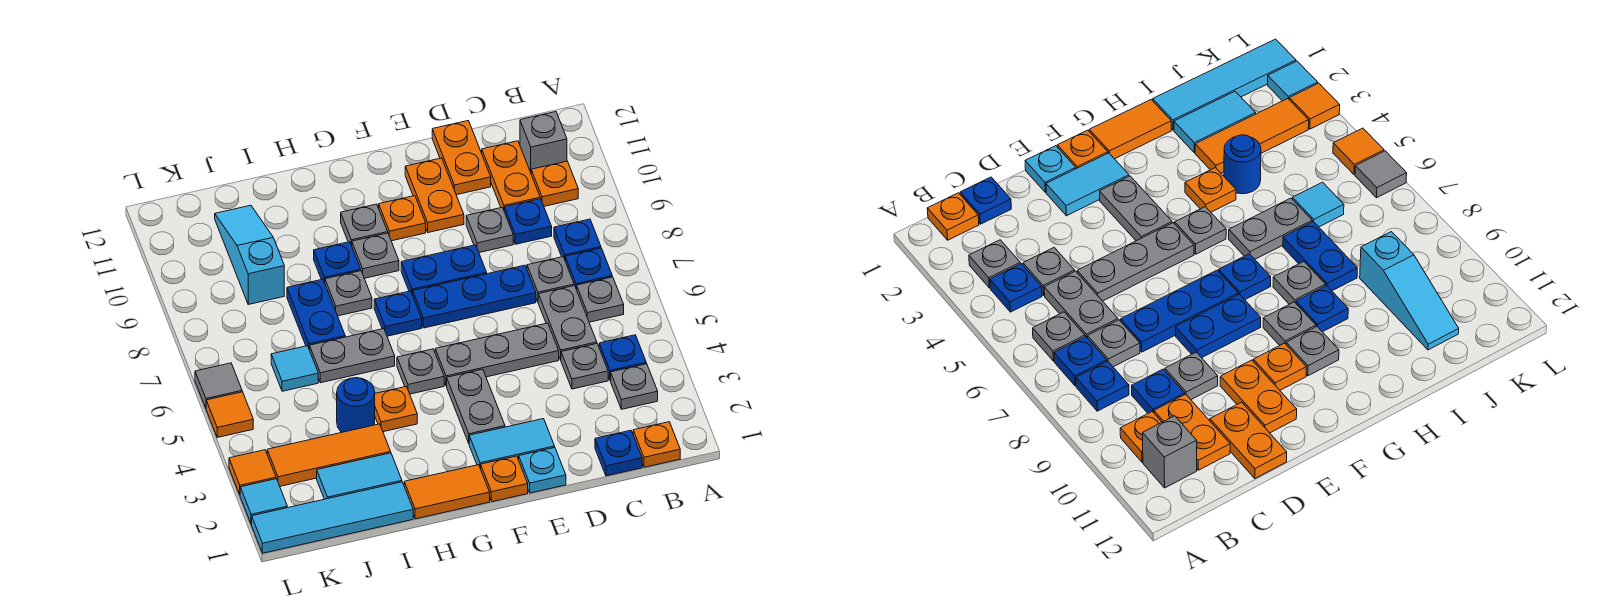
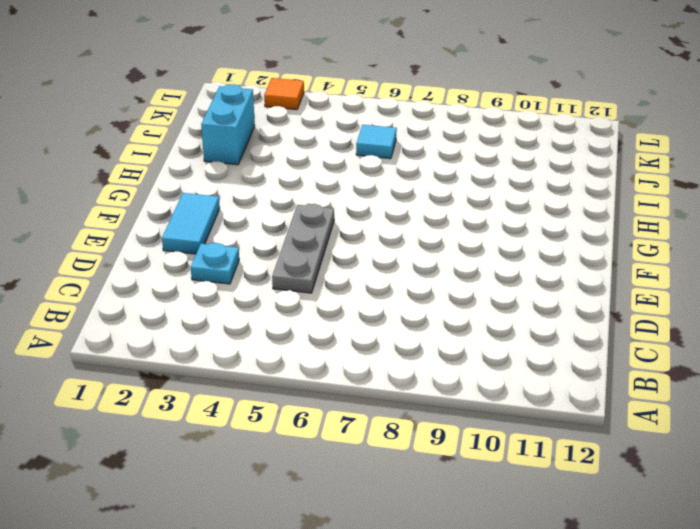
cyan plate D3 level 1 -> cyan plate E1 level 1
cyan brick I2:J2 level 1 -> cyan tile I2:J2 level 1
none -> orange plate B1 level 1
none -> grey plate B3 level 1
none -> blue plate B4 level 1
none -> grey plate B6 level 1

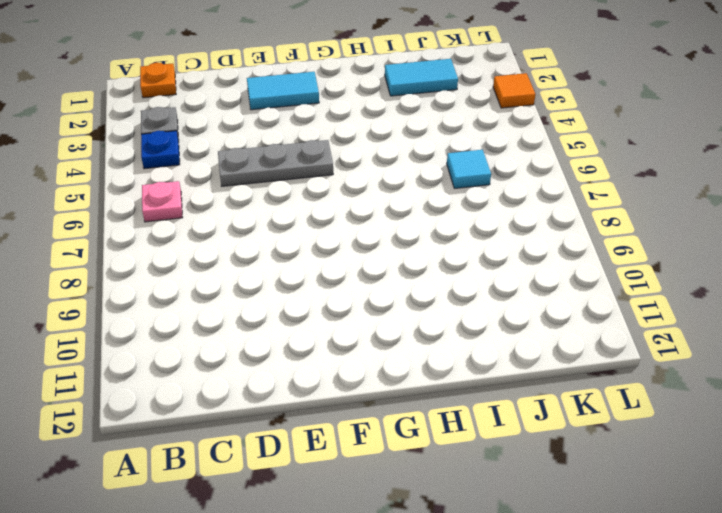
pink plate B6 level 1 -> grey plate B6 level 1
none -> blue plate B7 level 1
none -> blue plate B8 level 1
none -> orange plate B10 level 1
none -> grey brick B11 level 1

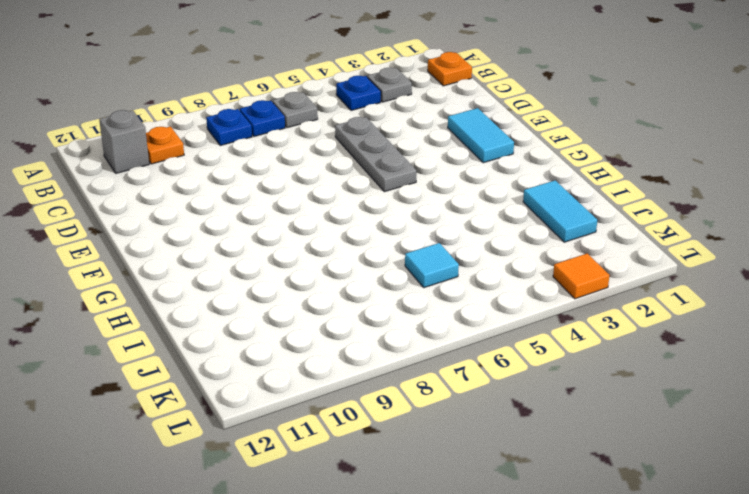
none -> blue plate C1 level 1
none -> grey plate C4 level 1
none -> grey plate C5:C6 level 1
none -> grey plate C7 level 1

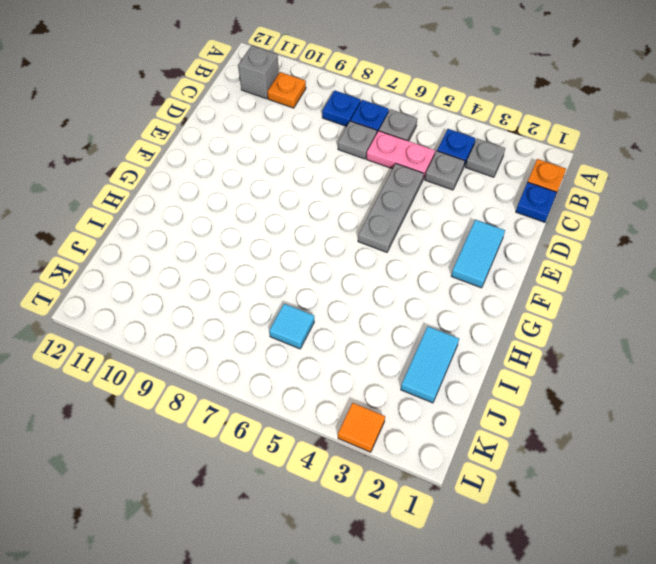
pink plate C5:C6 level 1 -> grey plate C5:C6 level 1
none -> blue plate C9 level 1
none -> orange plate C10:C11 level 1
none -> blue plate D7:F7 level 1
none -> grey plate D9 level 1

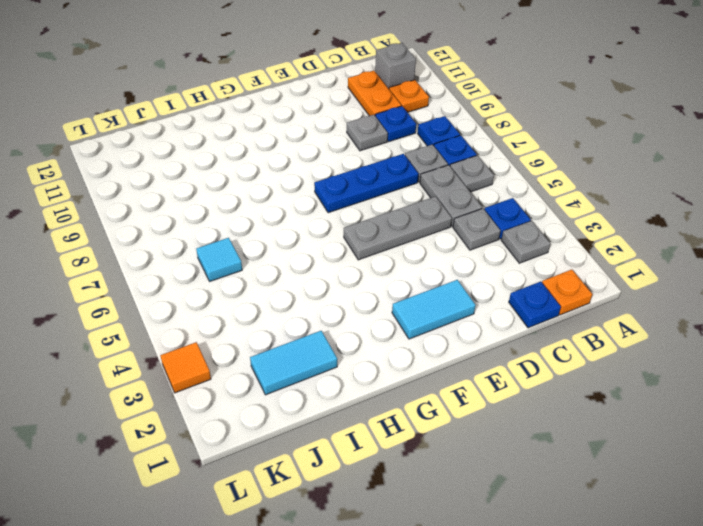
none -> orange plate D11:D12 level 1
none -> cyan plate E1 level 1
none -> blue plate E8:F8 level 1
none -> orange plate E10:E11 level 1

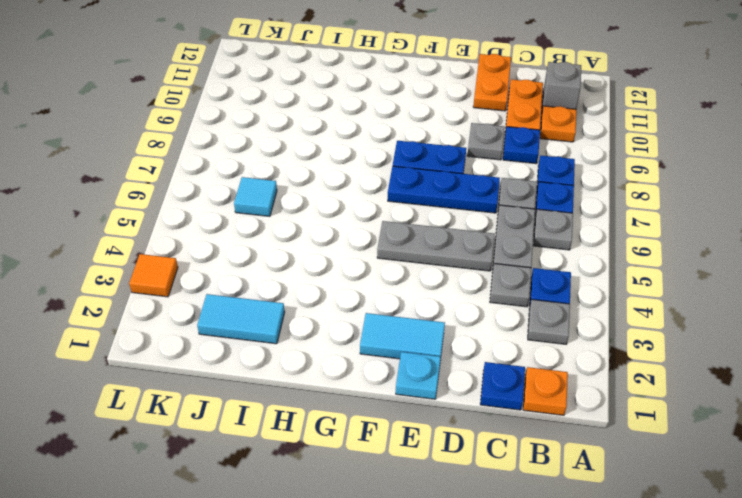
none -> orange plate E10:E11 level 1
none -> orange plate F1 level 1
none -> grey plate F3:F4 level 1
none -> orange plate F10 level 1

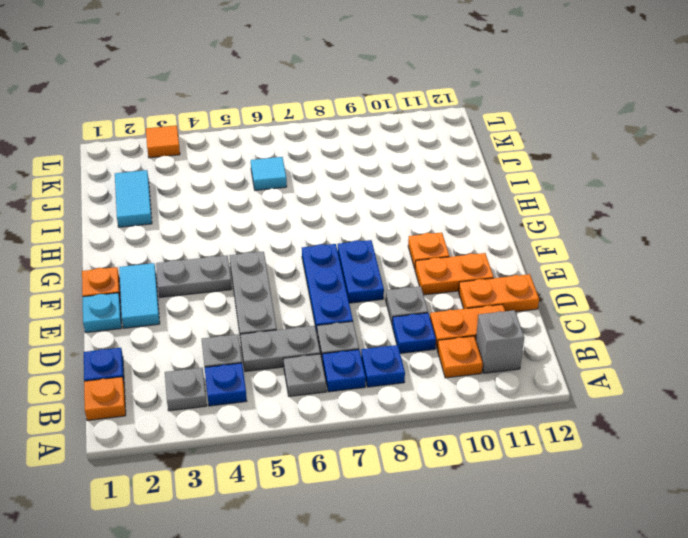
none -> orange tile G1:H1 level 1
none -> grey plate G5 level 1
none -> blue plate G7 level 1
none -> grey plate G9 level 1

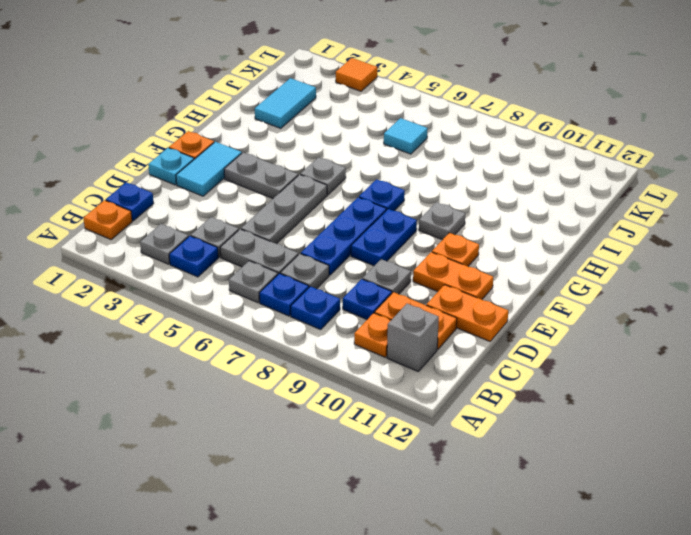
none -> orange tile G1:H1 level 1
none -> grey plate G10 level 1
none -> orange plate H4 level 1
none -> grey plate H6:I6 level 1

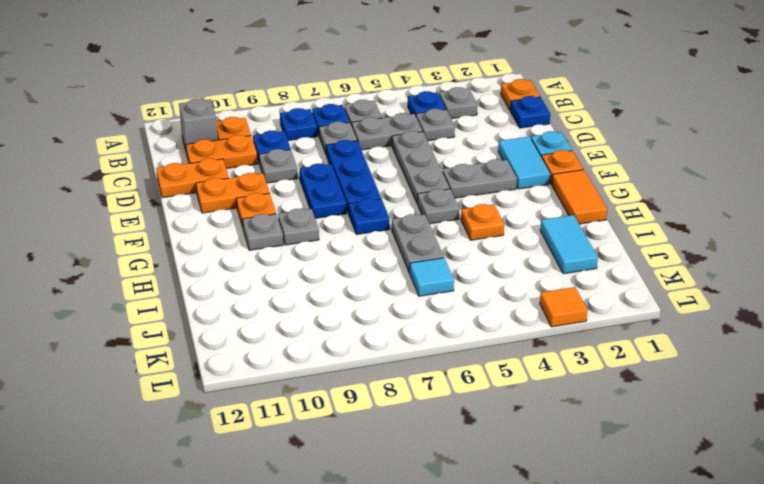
none -> grey plate H8 level 1
none -> blue plate H9 level 1
none -> cyan tile I1:L1 level 1
none -> orange tile I3:K3 level 1

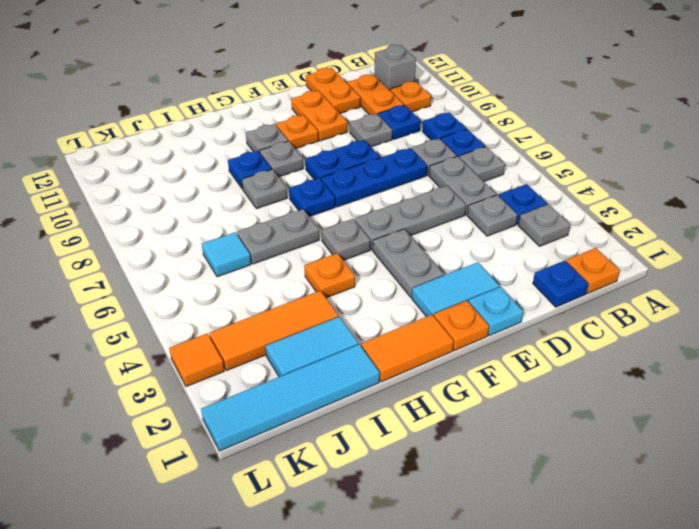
none -> blue round brick I4 level 1
none -> blue plate I7:I8 level 1
none -> cyan slope J9:J11 level 1 top 9
none -> cyan tile L2 level 1

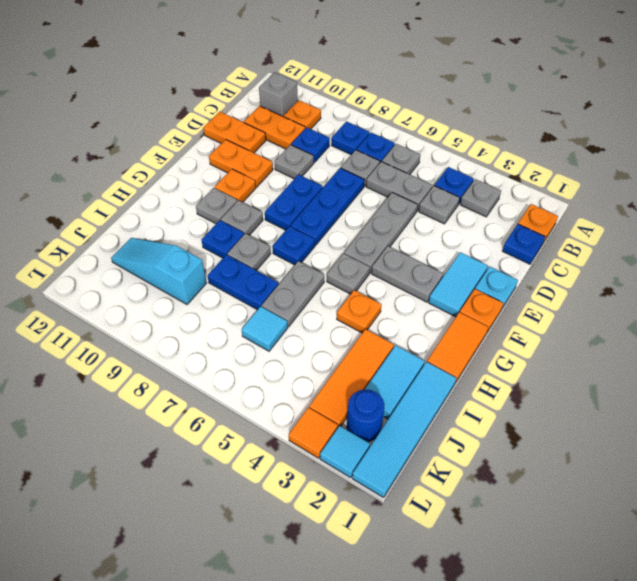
blue round brick K2 level 1 -> blue round brick I4 level 1
none -> orange tile L5 level 1
none -> grey tile L6 level 1

